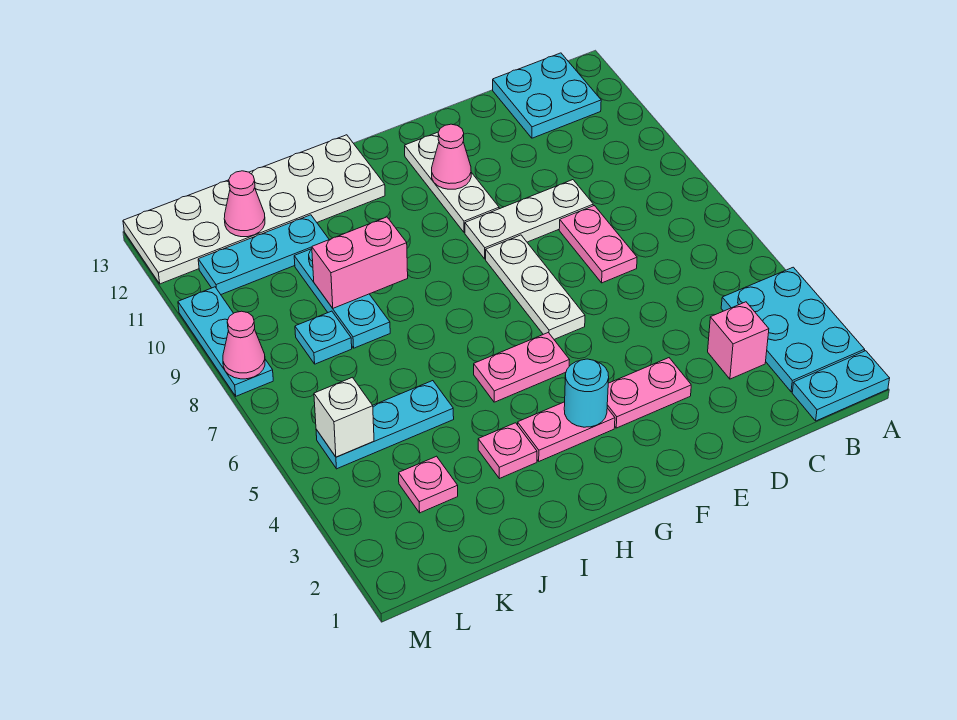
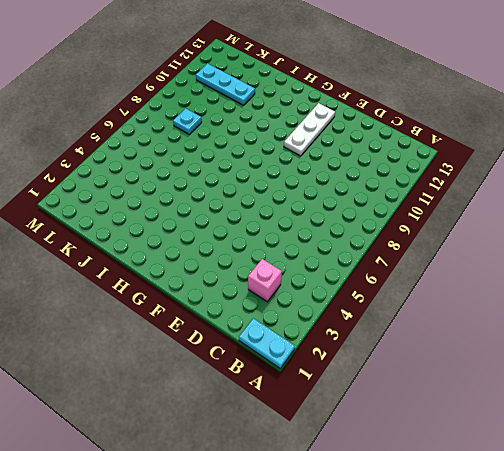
none -> cyan plate A2:B4 level 1
none -> cyan plate B12:C13 level 1
none -> pink plate D7:D8 level 1

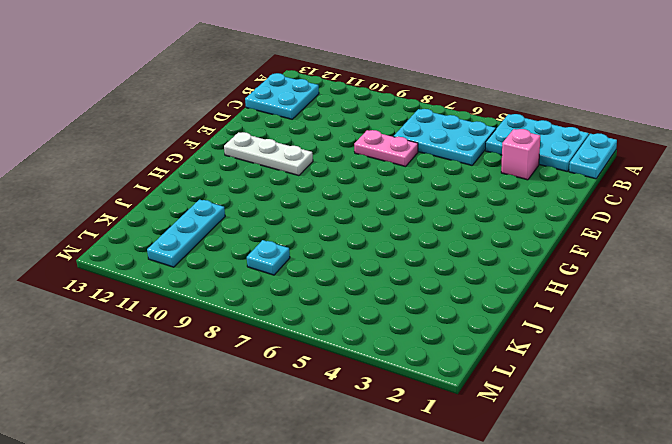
cyan plate B5:C7 level 1 -> none
none -> white plate D9:F9 level 1
none -> pink plate E3:F3 level 1
none -> white plate F6:F8 level 1

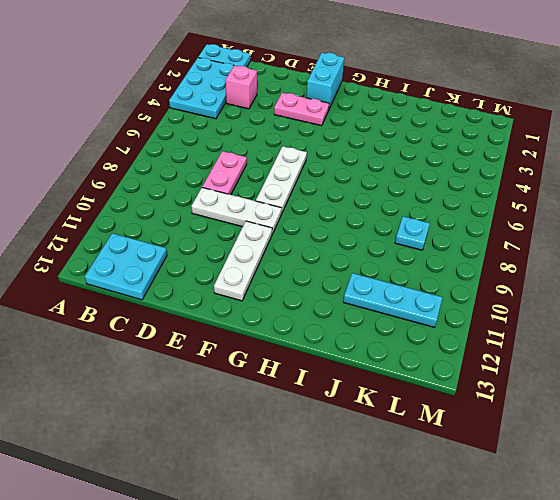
cyan brick F1:F2 level 1 -> none
none -> pink plate G3:H3 level 1
none -> pink plate G5:H5 level 1
none -> white plate H12:M13 level 1

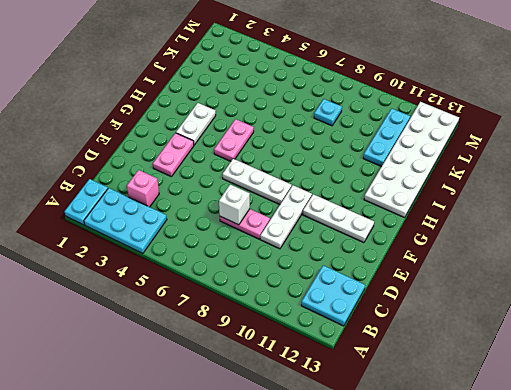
white brick D7 level 2 -> white brick L5 level 2
white plate G3:H3 level 1 -> pink plate G3:H3 level 1
none -> pink plate I3 level 1
none -> cyan plate J5:L5 level 1
none -> cyan plate J8:J10 level 1

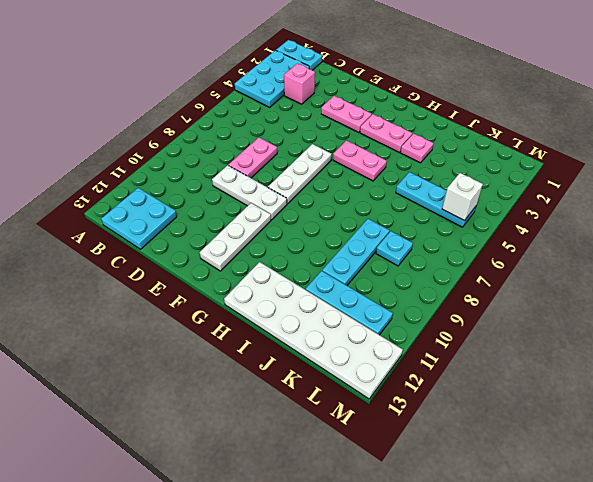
none -> pink plate K3 level 1
none -> cyan plate M8:M10 level 1
none -> pink cone F11 level 2

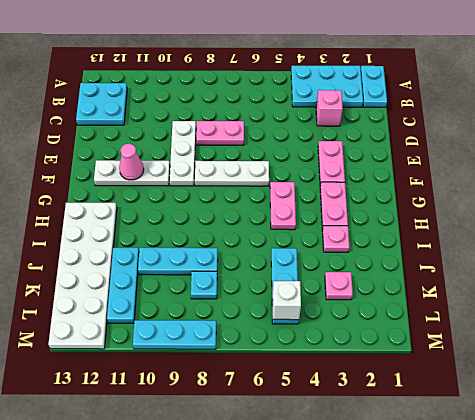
none -> cyan round brick G3 level 2
none -> pink brick I9:J9 level 2
none -> pink cone K12 level 2

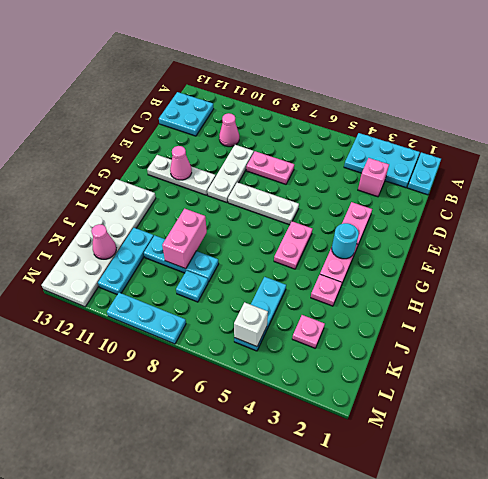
pink cone C10 level 1 -> pink cone M8 level 2

